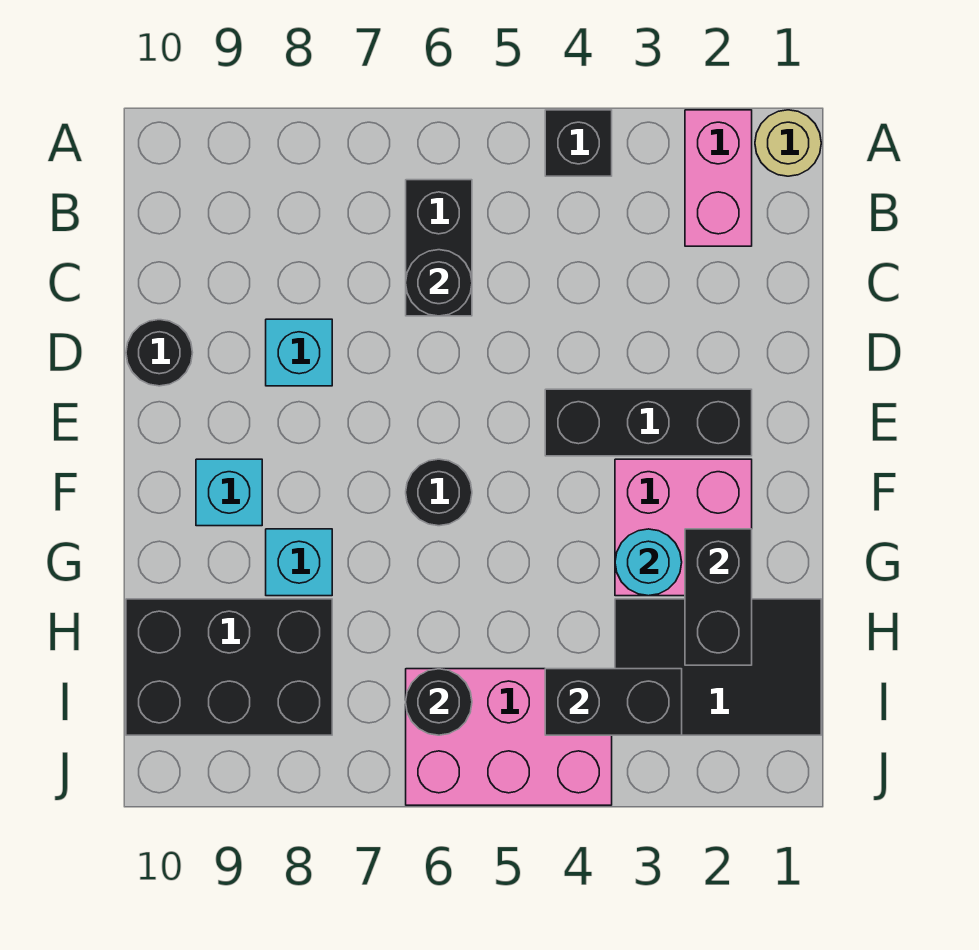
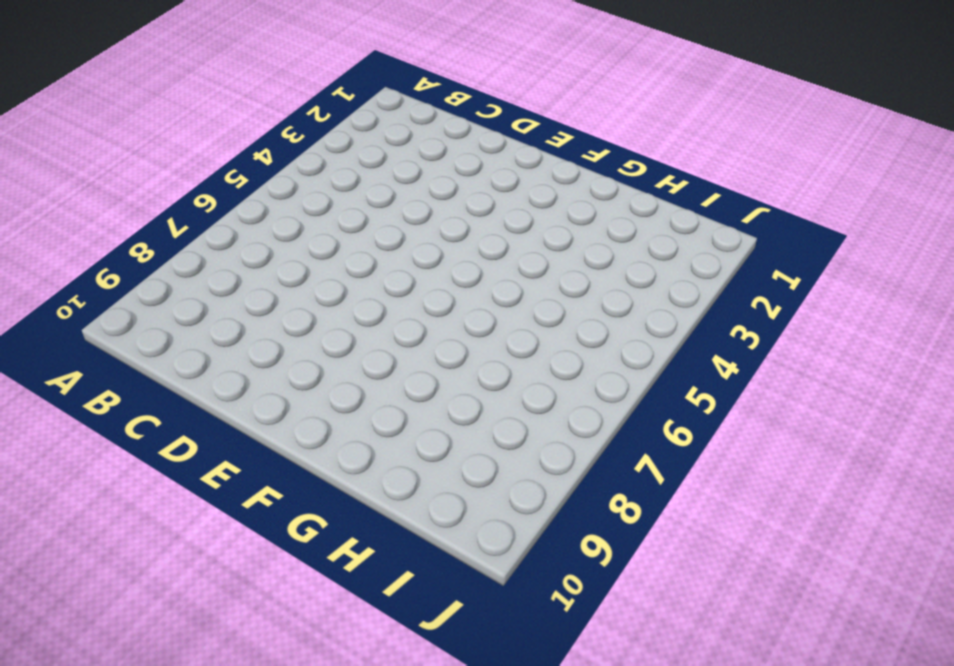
none -> tan round brick A1 level 1
none -> pink brick A2:B2 level 1
none -> black brick A4 level 1

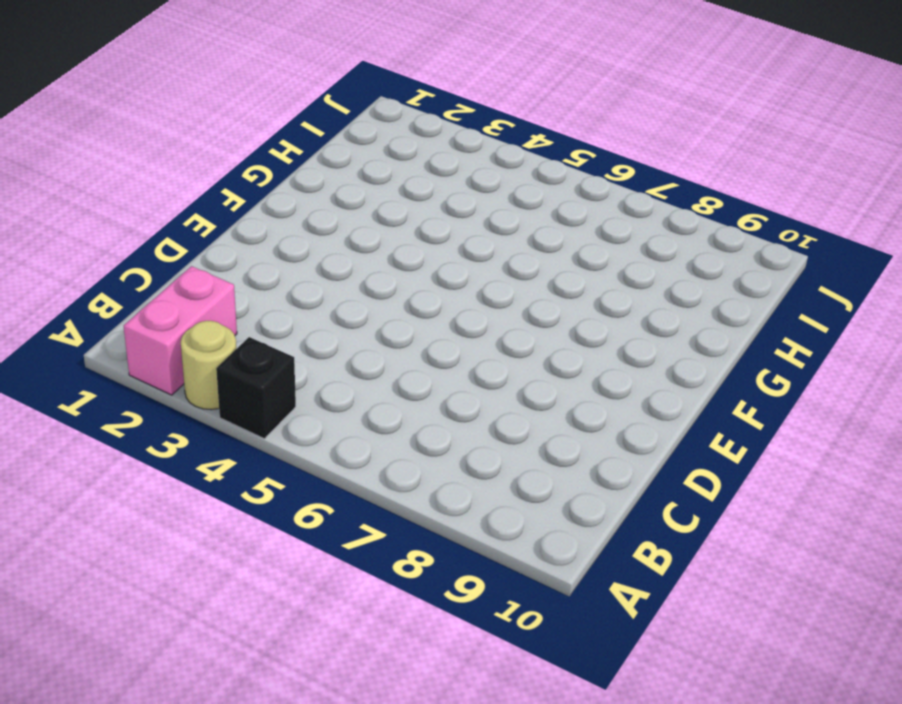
tan round brick A3 level 1 -> tan round brick A1 level 1
none -> black brick B6:C6 level 1
none -> cyan brick D8 level 1
none -> black round brick D10 level 1

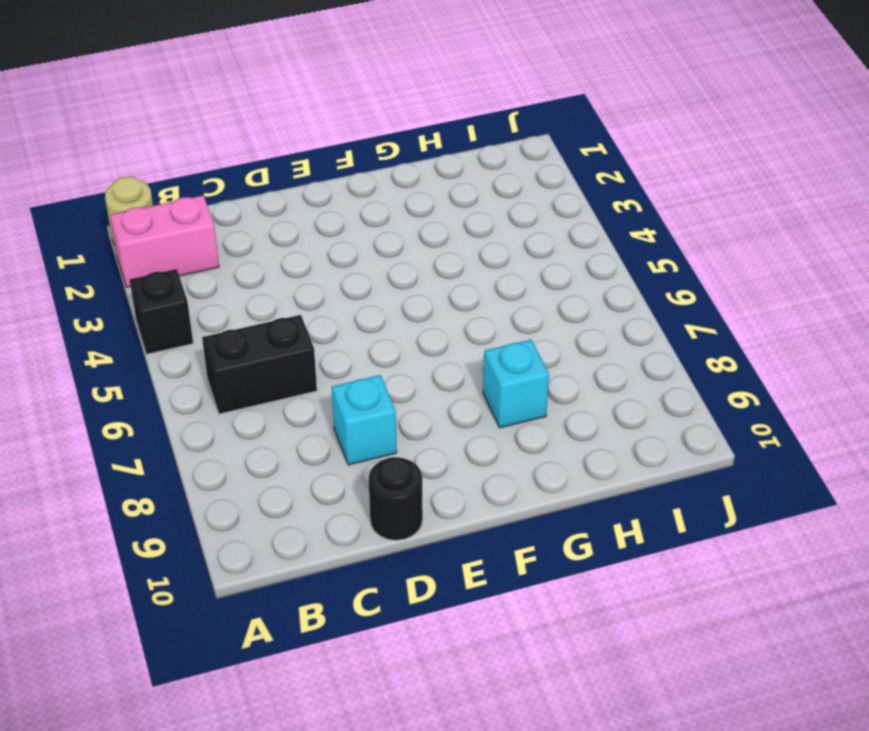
none -> black brick E2:E4 level 1
none -> pink brick F2:G3 level 1
none -> black round brick F6 level 1

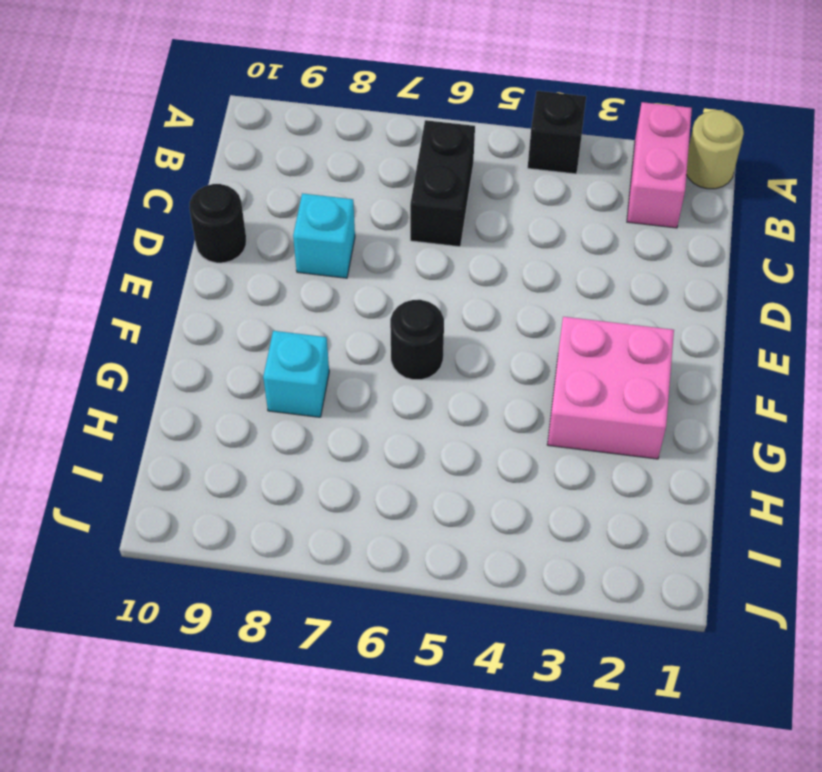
none -> black brick E2:E4 level 1
none -> cyan brick F9 level 1
none -> black tile H1:I3 level 1

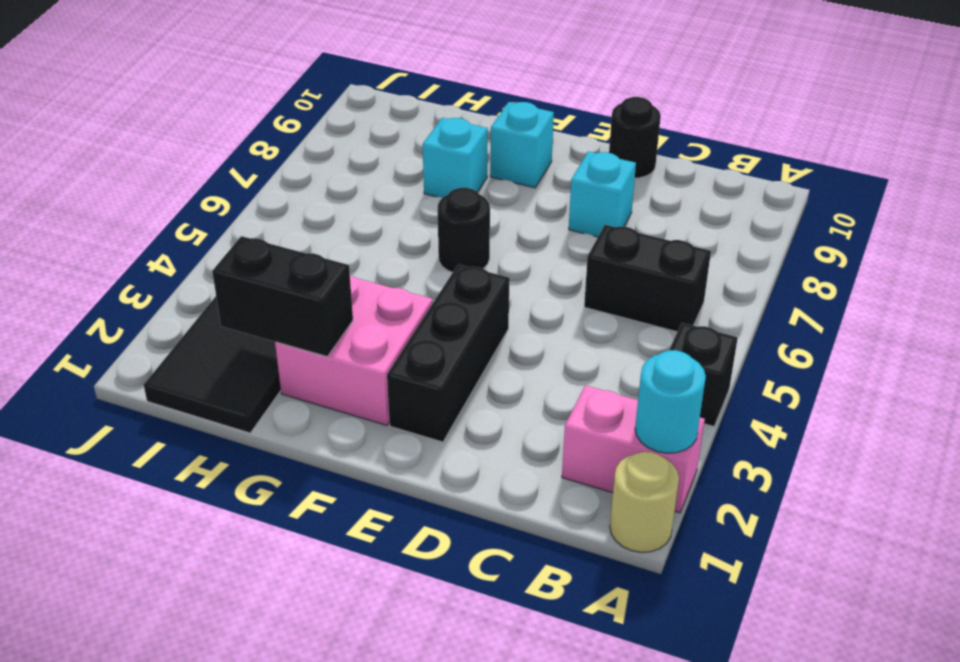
cyan round brick A2 level 2 -> cyan round brick G3 level 2
none -> black brick H8:I10 level 1
none -> pink brick I4:J6 level 1
none -> black round brick C6 level 2

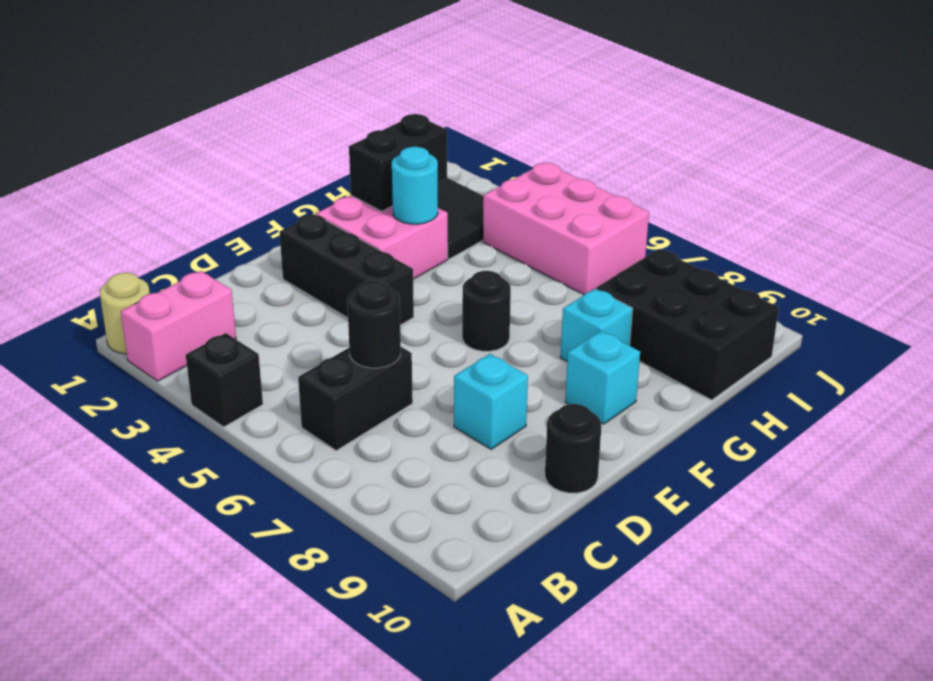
none -> black brick I3:I4 level 2
none -> black round brick I6 level 2

